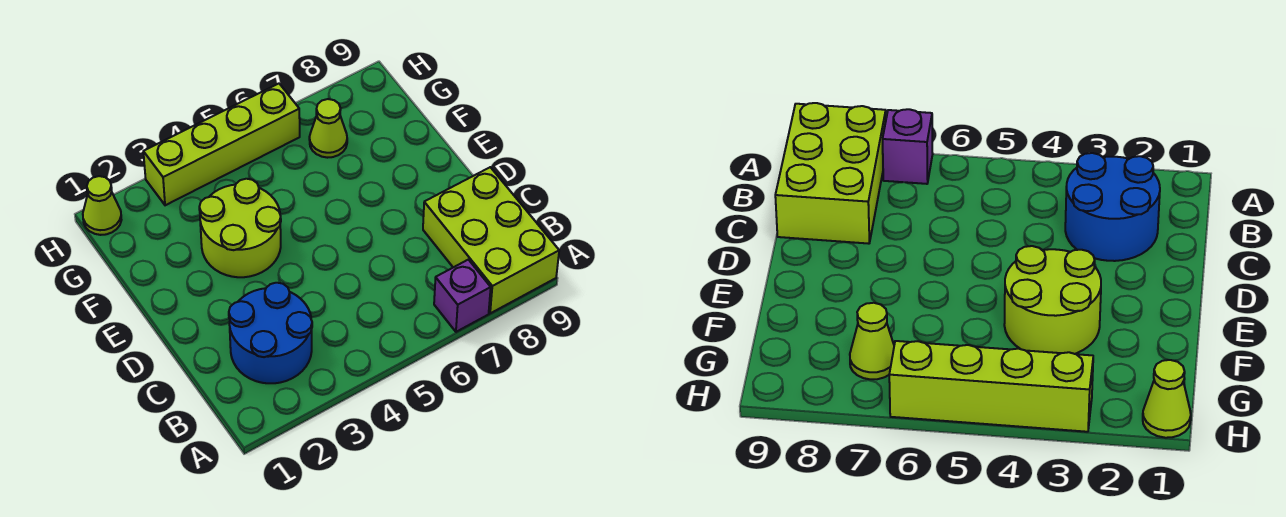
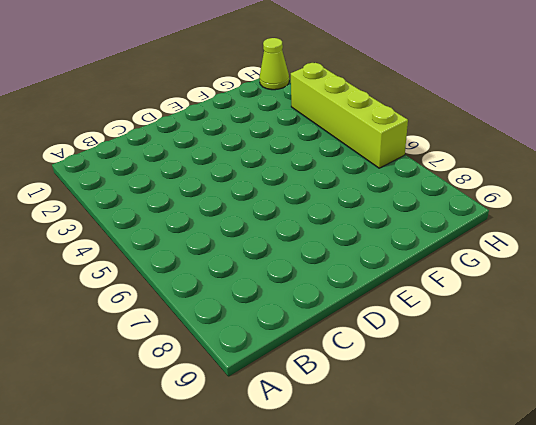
none -> purple brick A7 level 1
none -> lime brick A8:C9 level 1

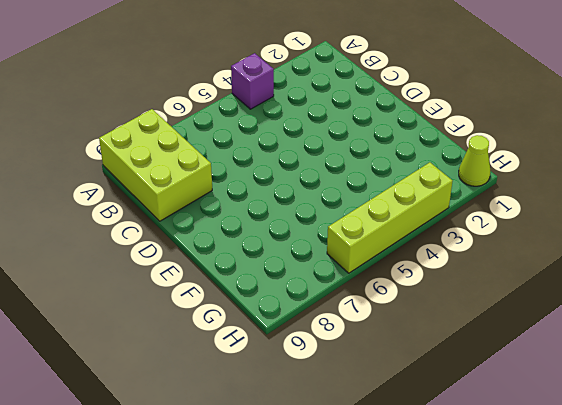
purple brick A4 level 1 -> purple brick A7 level 1
none -> blue round brick B2:C3 level 1
none -> lime round brick E3:F4 level 1

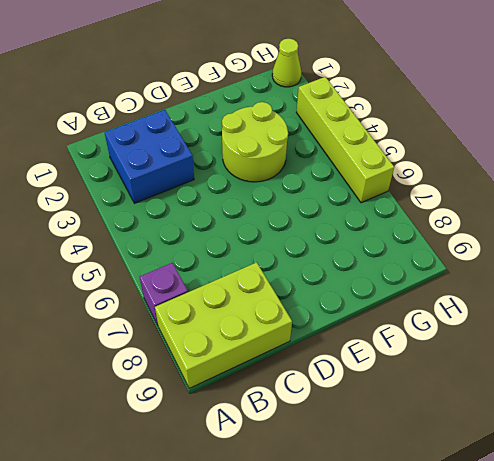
blue brick B2:C3 level 1 -> blue round brick B2:C3 level 1
none -> lime cone G7 level 1

